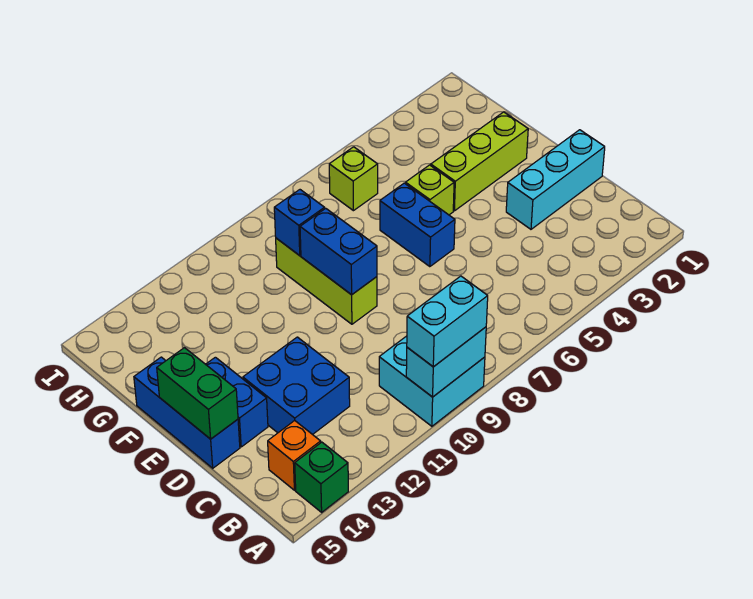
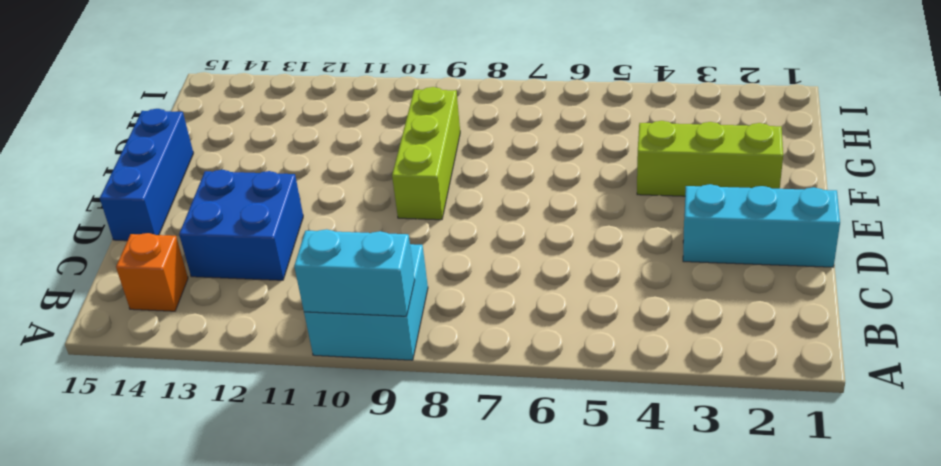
none -> green brick A14 level 1
none -> blue brick D14:E14 level 1
none -> blue brick E6:F6 level 1

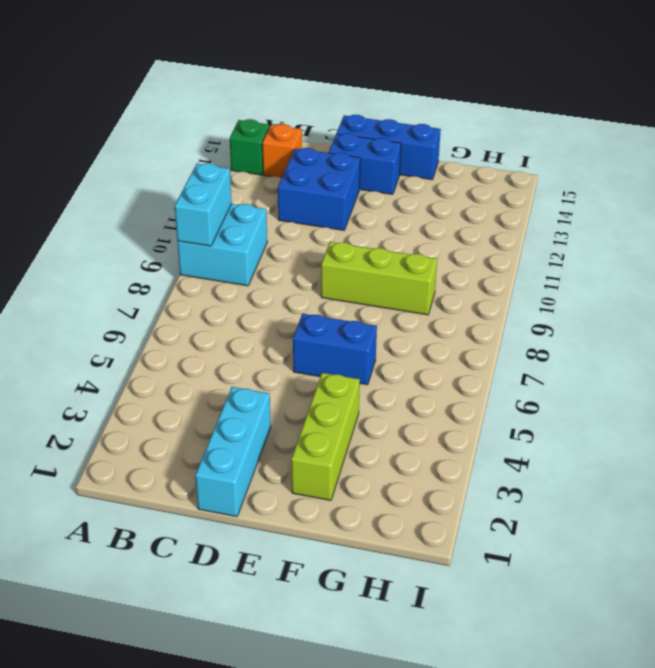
none -> lime brick F5 level 1
none -> lime brick H6 level 1
none -> green brick D15:E15 level 2

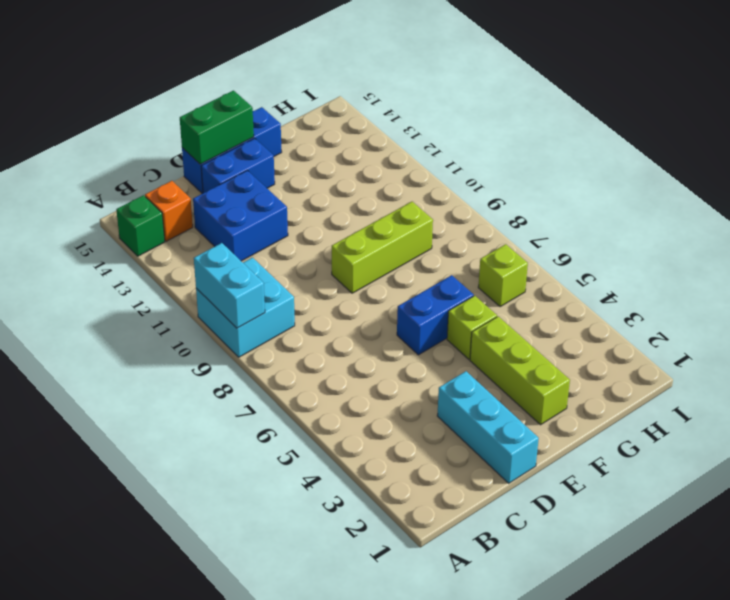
none -> blue brick E9:F9 level 2
none -> blue brick G9 level 2
none -> cyan brick A9:A10 level 3

